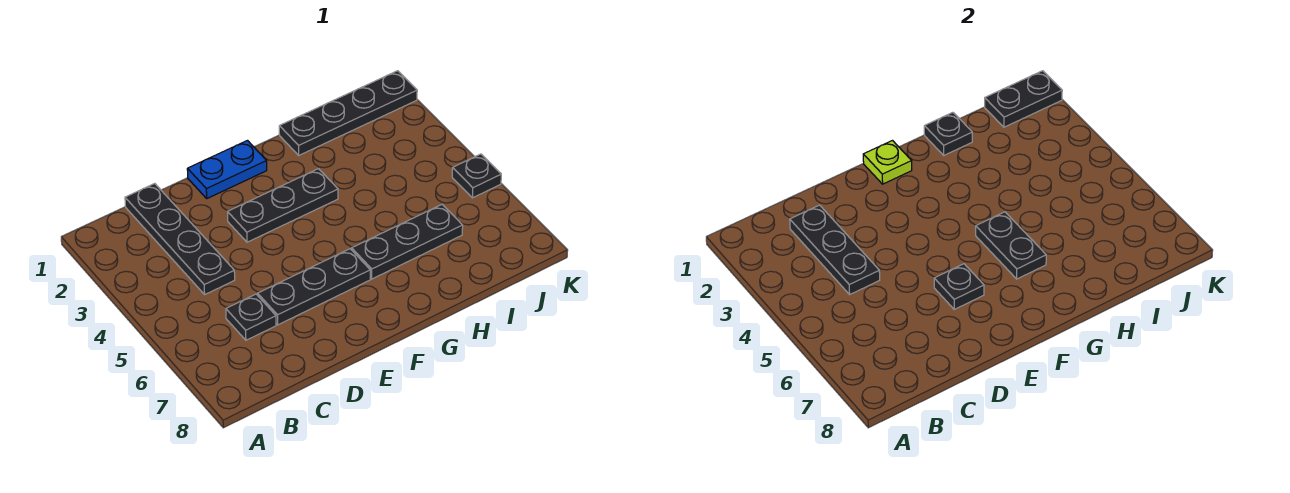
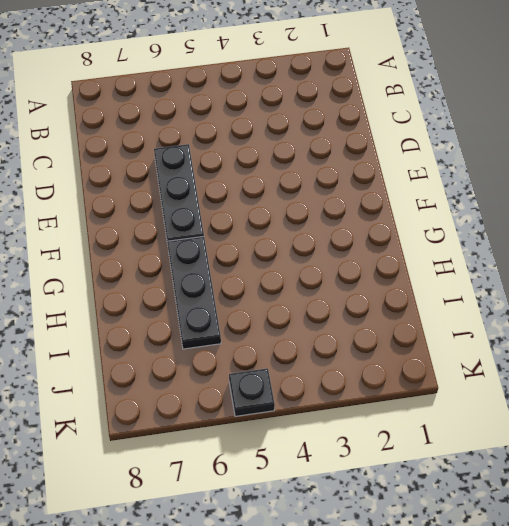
none -> black plate C1:C4 level 1
none -> black plate C6 level 1
none -> blue plate E1:F1 level 1

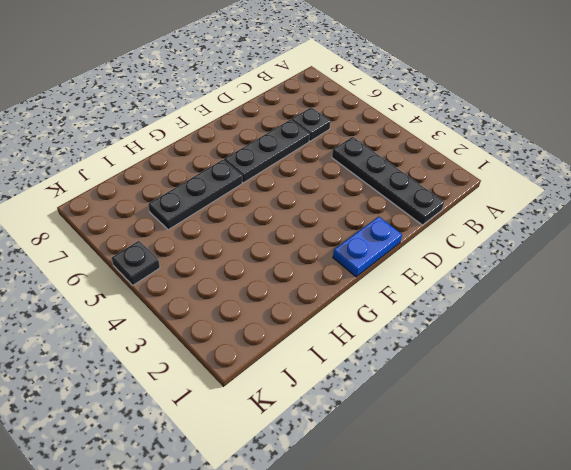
none -> black plate E3:G3 level 1
none -> black plate H1:K1 level 1
none -> black plate C2:C4 level 2

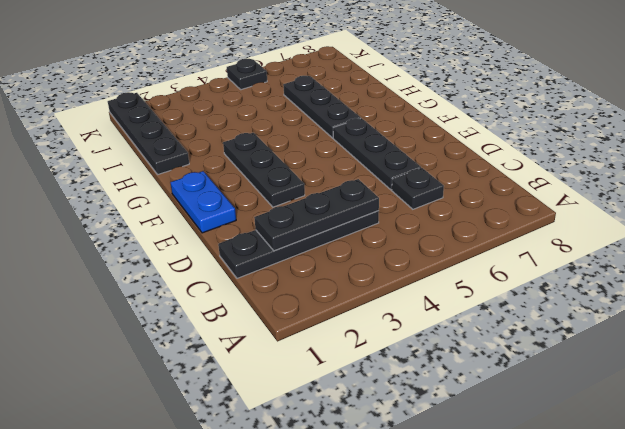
none -> black plate E6 level 2
none -> lime plate F1 level 2
none -> black plate G5:G6 level 2

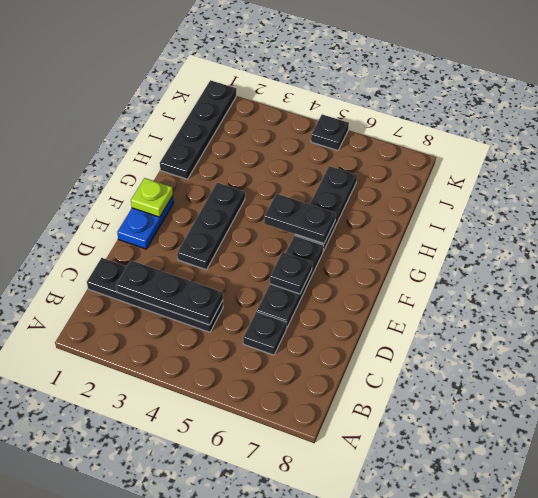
none -> black plate H1 level 2
none -> black plate J1:K1 level 2

